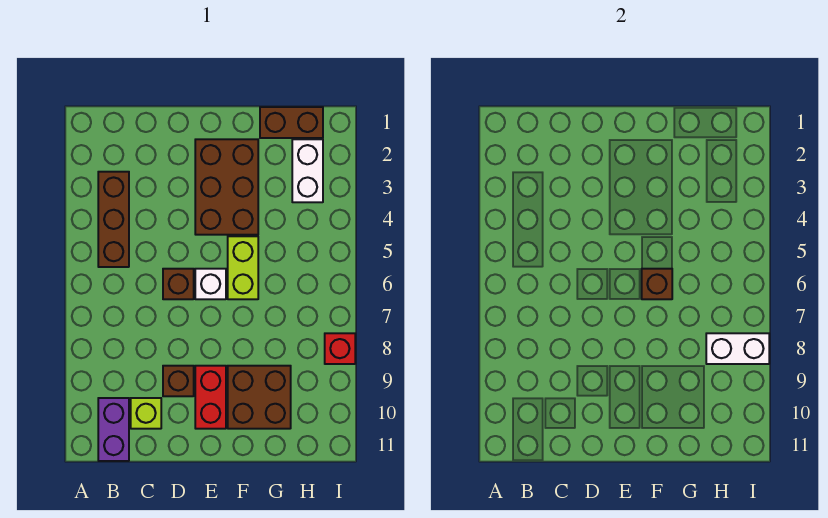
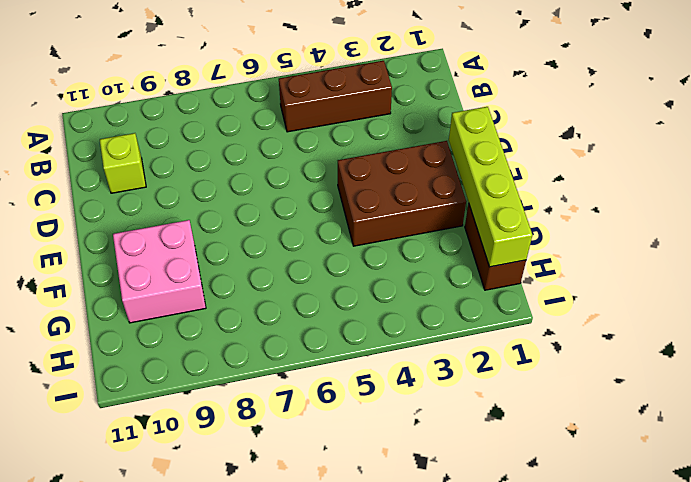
lime brick E1:H1 level 2 -> none
pink brick F9:G10 level 1 -> brown brick F9:G10 level 1
none -> purple brick B10:B11 level 1
none -> brown brick D6 level 1
none -> brown brick D9 level 1

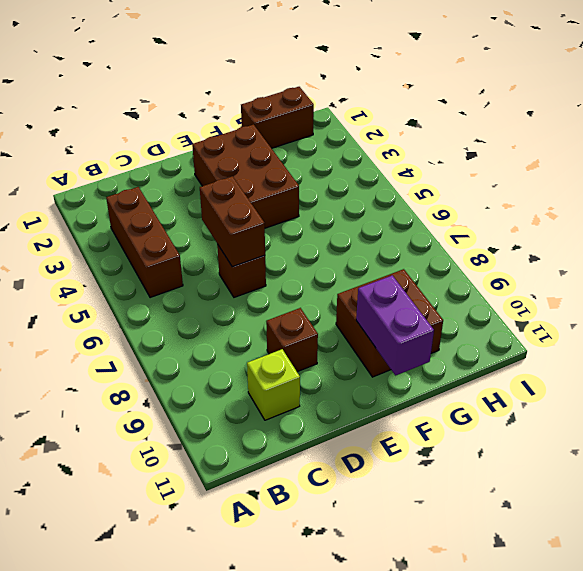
brown brick D5:D6 level 2 -> none
purple brick F10:F11 level 2 -> purple brick B10:B11 level 1
none -> white brick E6 level 1
none -> red brick E9:E10 level 1
none -> lime brick F5:F6 level 1

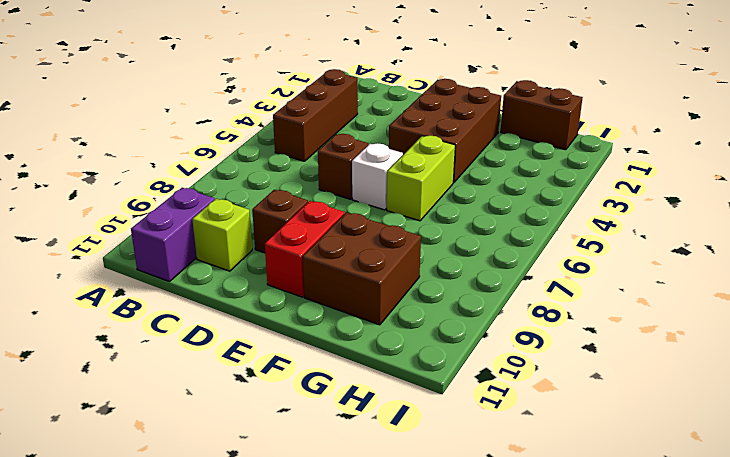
none -> white brick H2:H3 level 1
none -> red brick I8 level 1
none -> brown brick F6 level 2

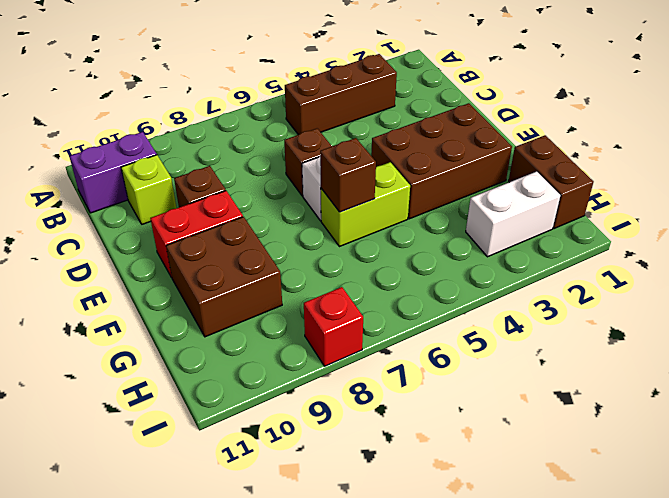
none -> white brick H8:I8 level 2

